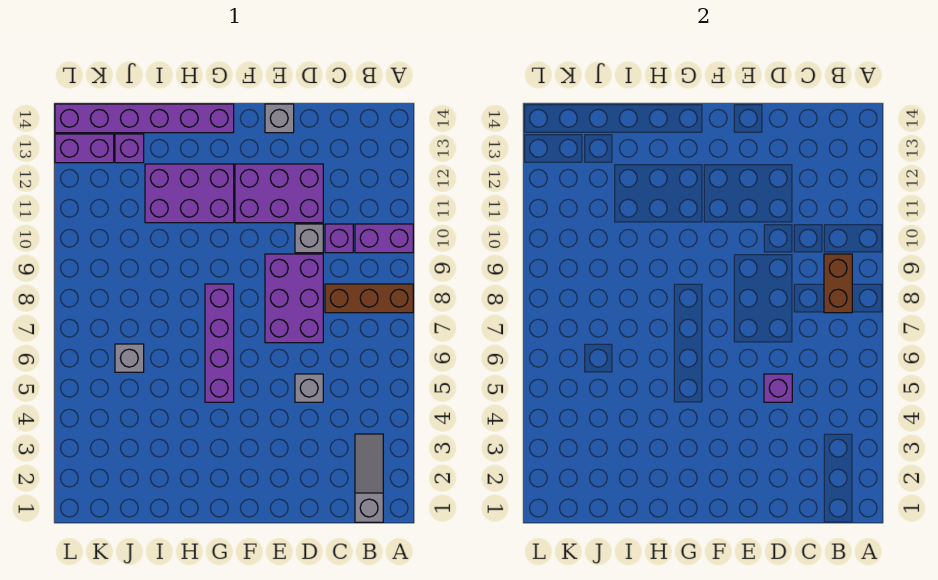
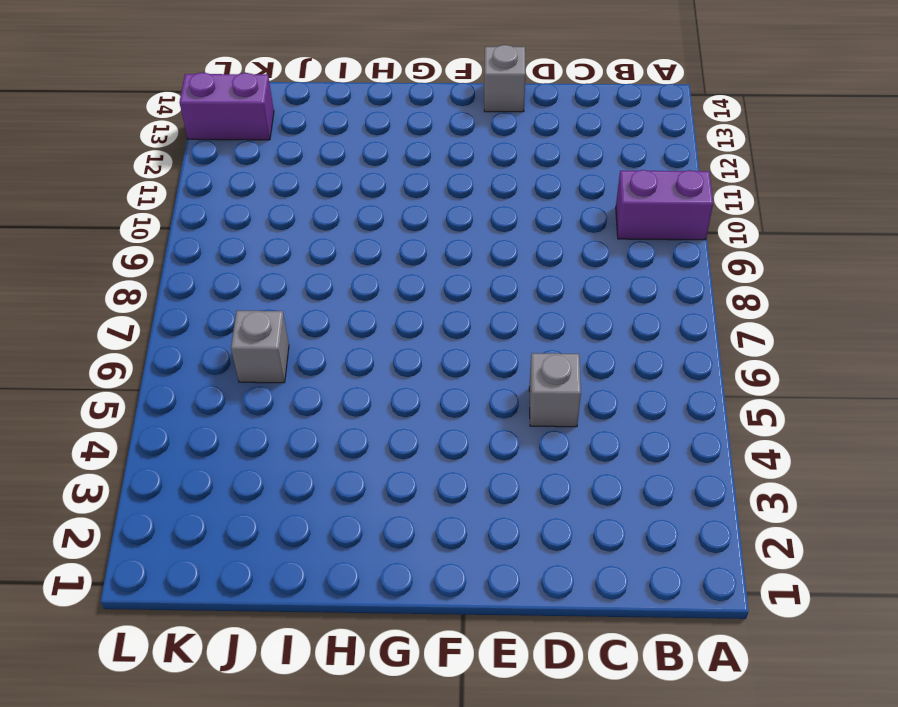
none -> brown brick A8:C8 level 1
none -> grey slope B1:B3 level 1 top 1
none -> purple brick C10 level 1

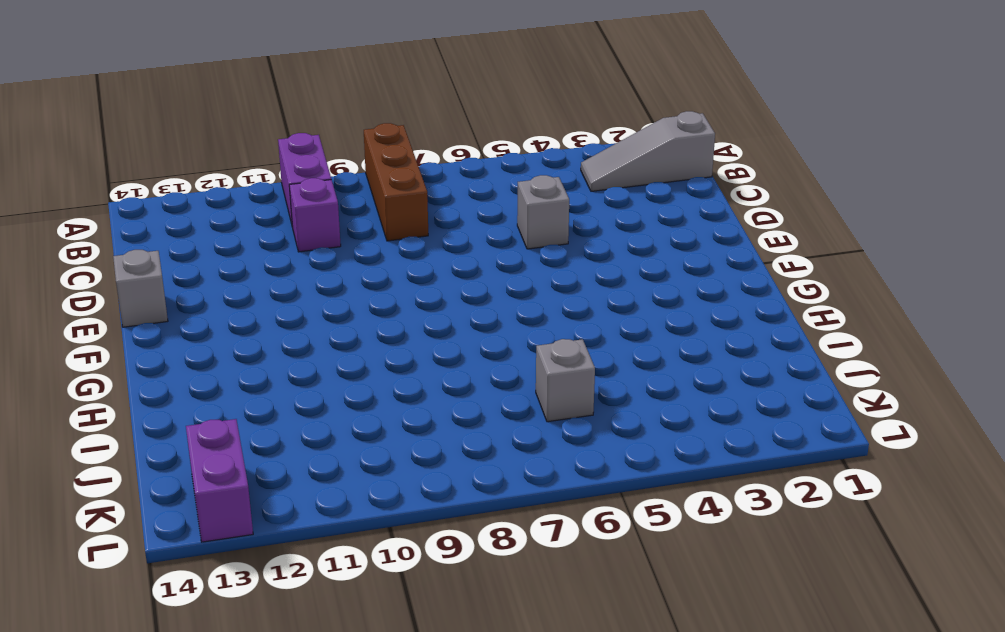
none -> purple brick D7:E9 level 1
none -> grey brick D10 level 1
none -> purple brick D11:F12 level 1

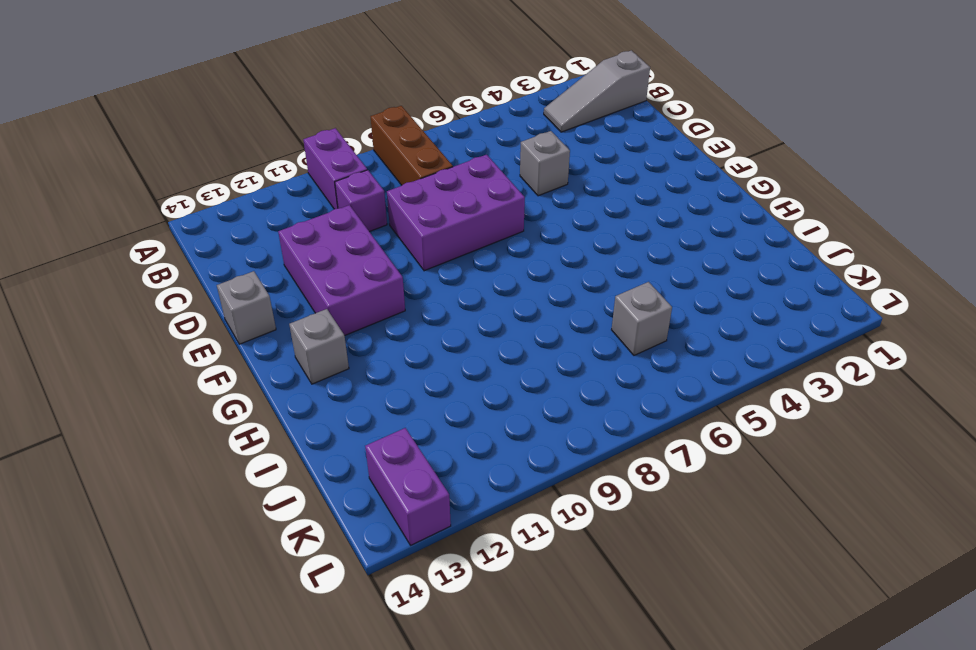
grey brick G13 level 1 -> grey brick D10 level 1
none -> purple brick G5:G8 level 1
none -> purple brick G11:I12 level 1
none -> purple brick G14:L14 level 1

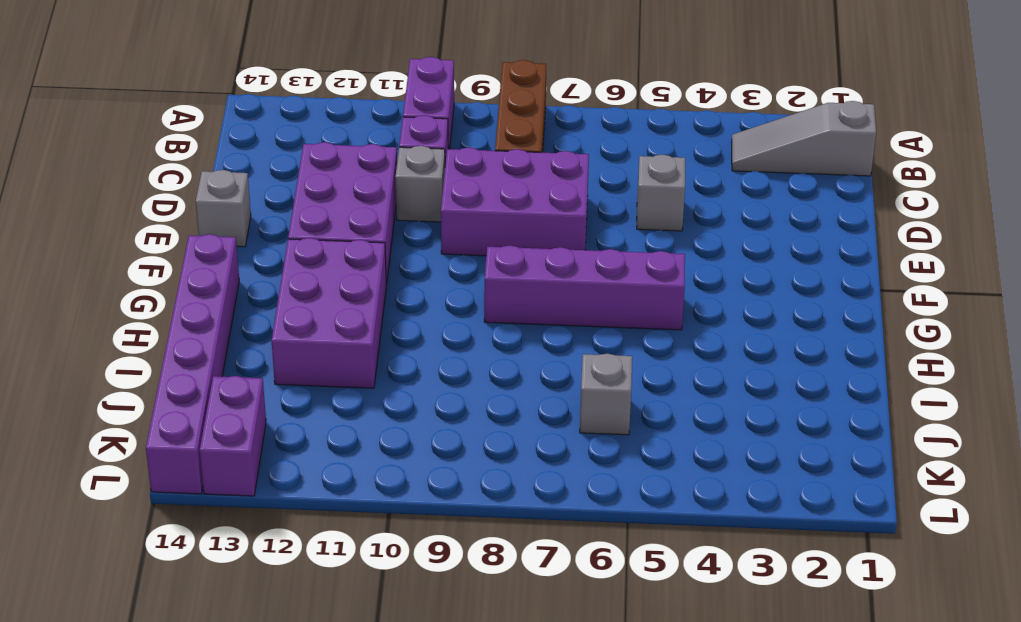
none -> purple brick J13 level 1
none -> brown brick B8:B9 level 2
none -> purple brick D5 level 2

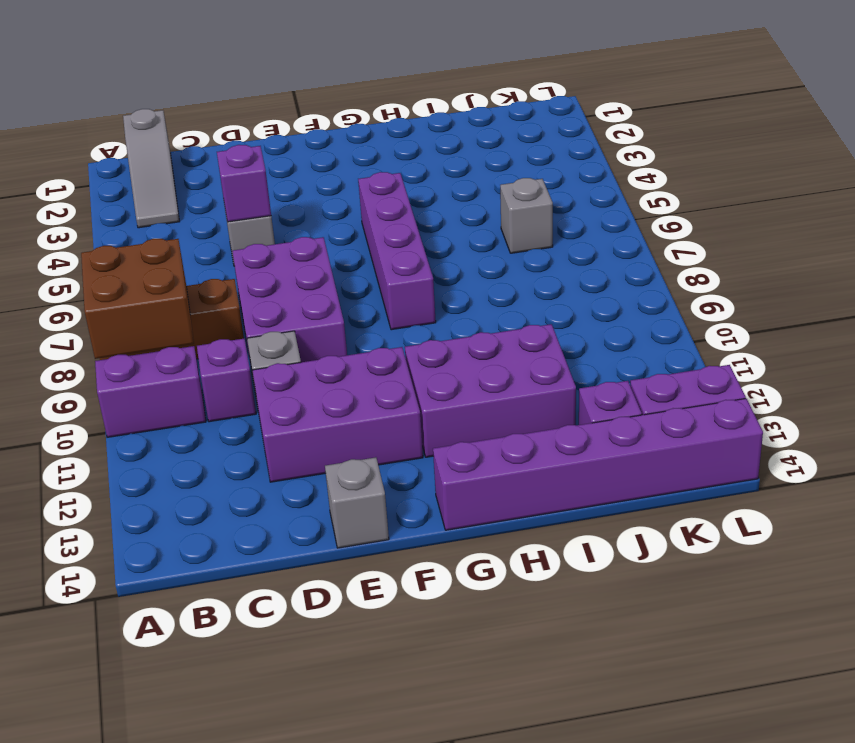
brown brick A8:B9 level 2 -> brown brick B8:B9 level 2

